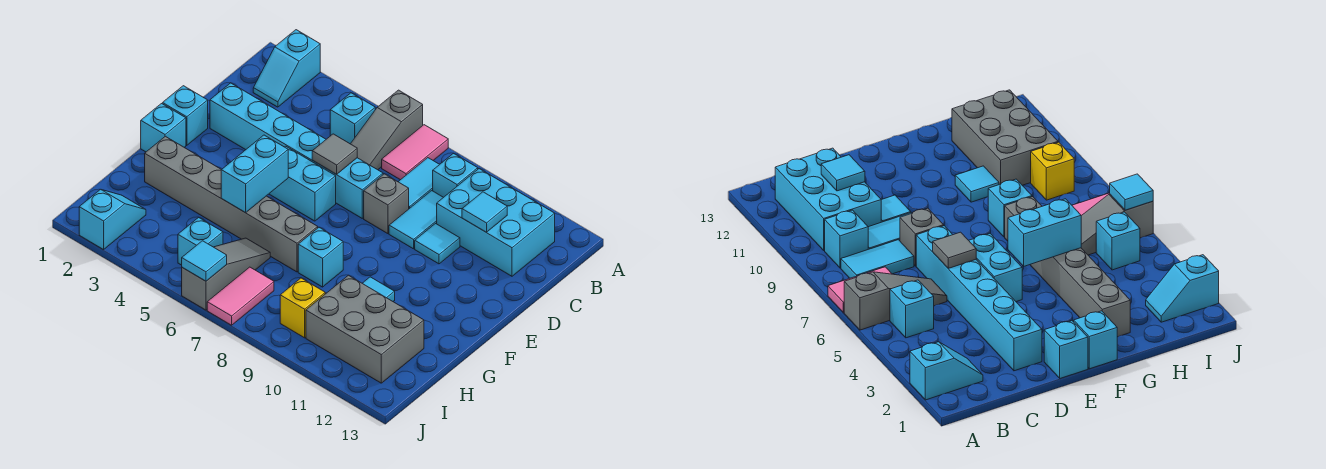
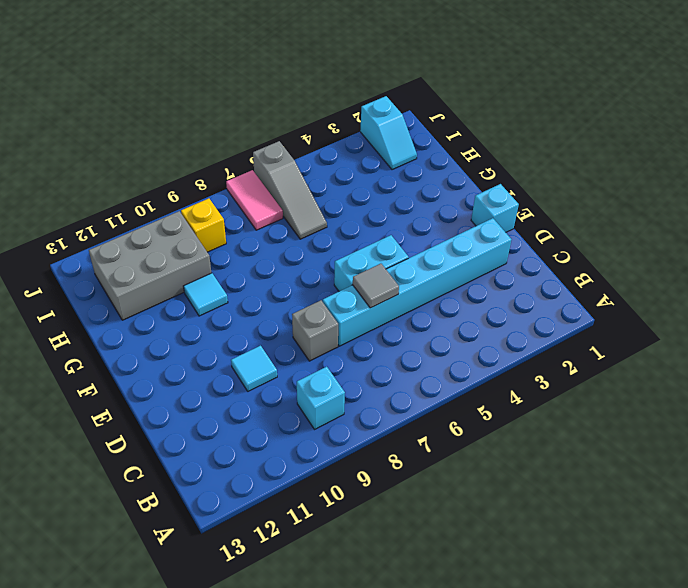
none -> cyan slope A2:B2 level 1 top A
none -> grey slope A6:C6 level 1 top A
none -> pink tile A7:B7 level 1

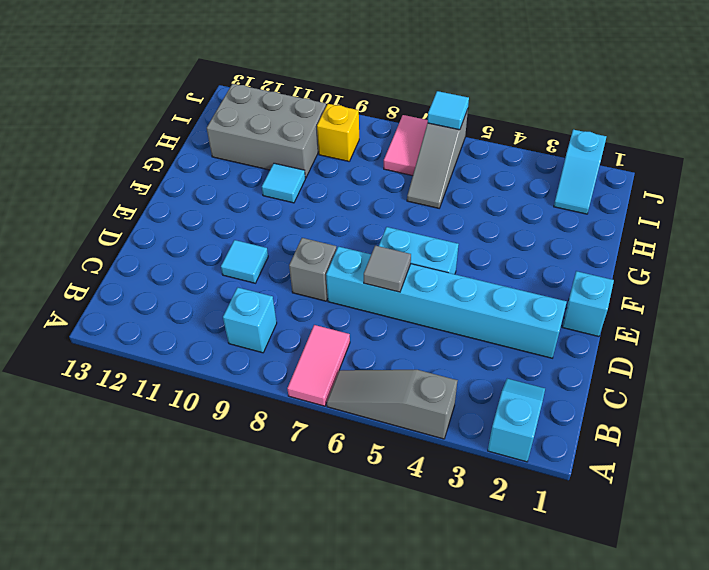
grey slope A4:A6 level 1 top 4 -> grey slope A6:C6 level 1 top A
none -> cyan brick B5 level 1
none -> cyan tile B8:C8 level 1
none -> cyan brick B10:C12 level 1

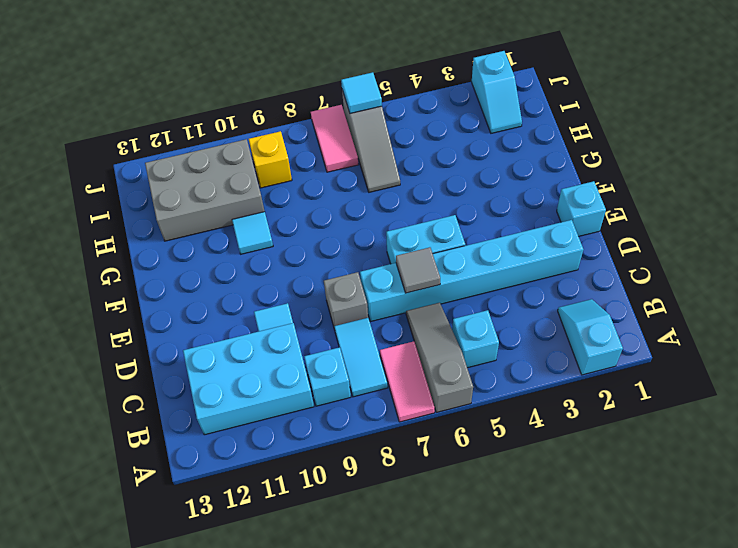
none -> cyan tile C9:D9 level 1
none -> cyan brick F1 level 1
none -> grey brick G2:G7 level 1

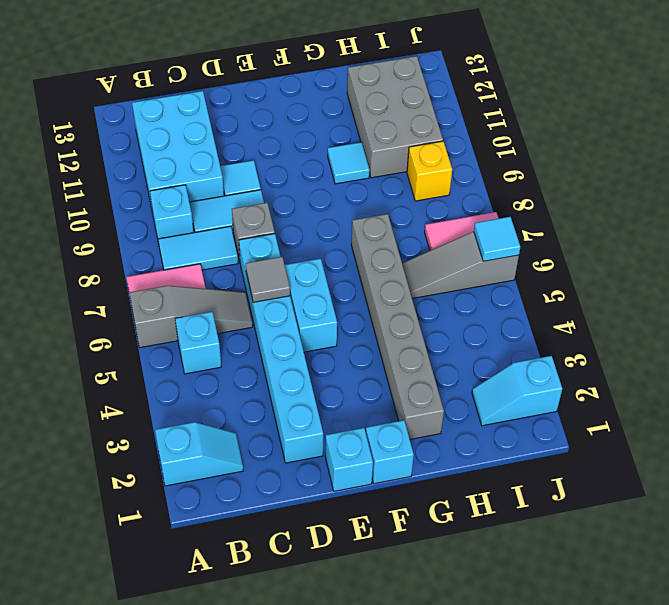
none -> cyan brick G8 level 1
none -> cyan brick I5 level 1
none -> cyan tile C11 level 2

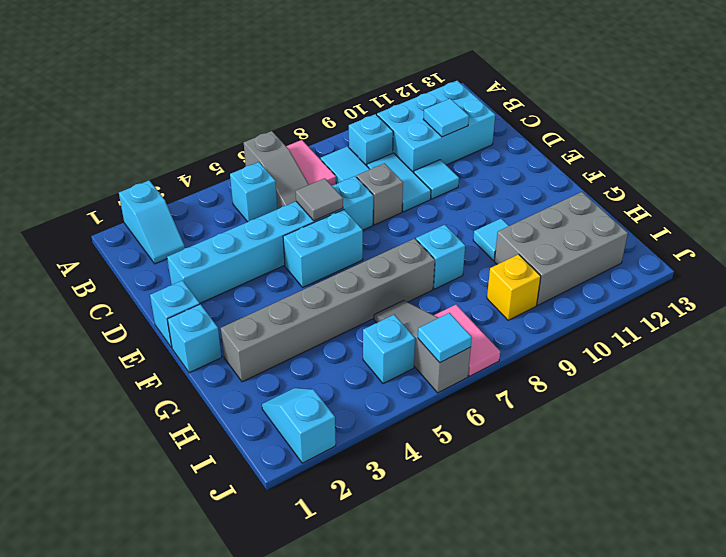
none -> cyan brick F5:G5 level 2

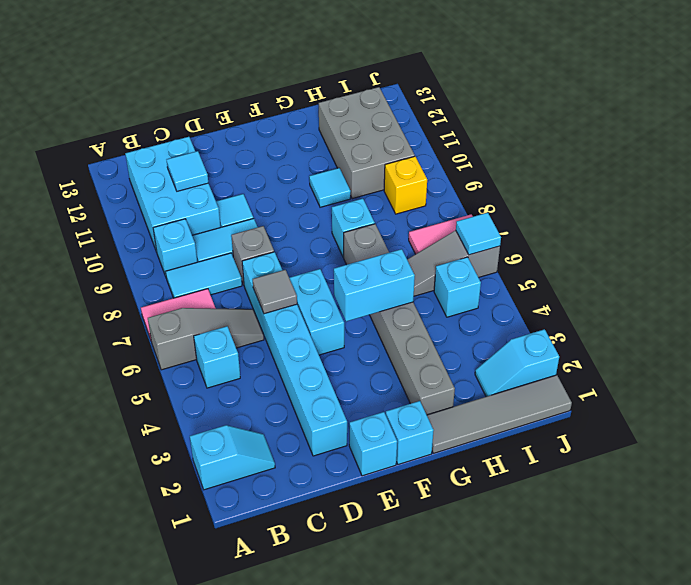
grey tile G1:J1 level 1 -> none

